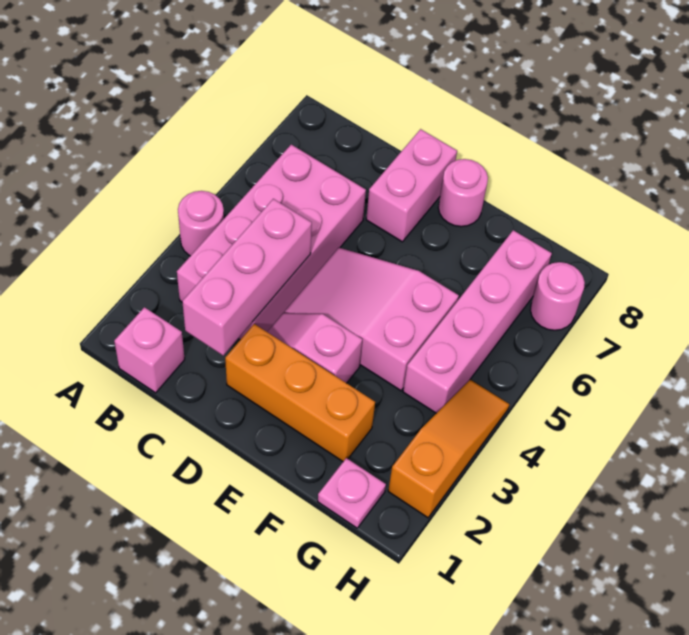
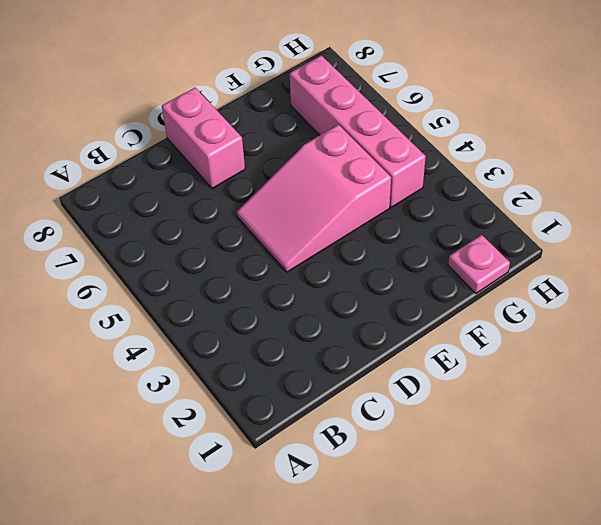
none -> pink round brick A4 level 1
none -> pink brick B1 level 1
none -> pink brick B3:C6 level 1

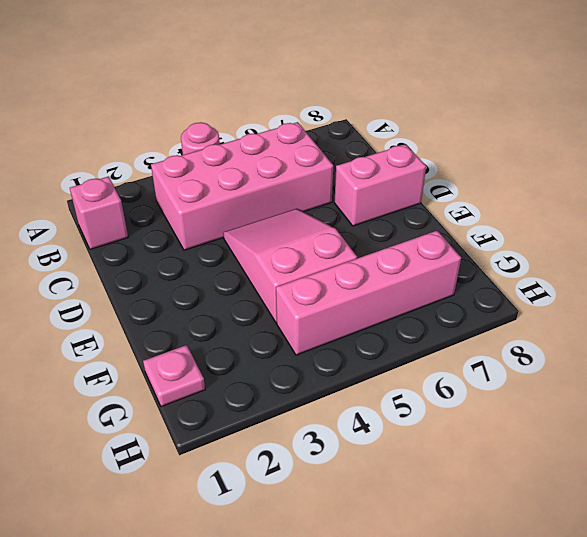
none -> orange brick D2:F2 level 1
none -> pink slope D3:E3 level 1 top E
none -> pink round brick E8 level 1

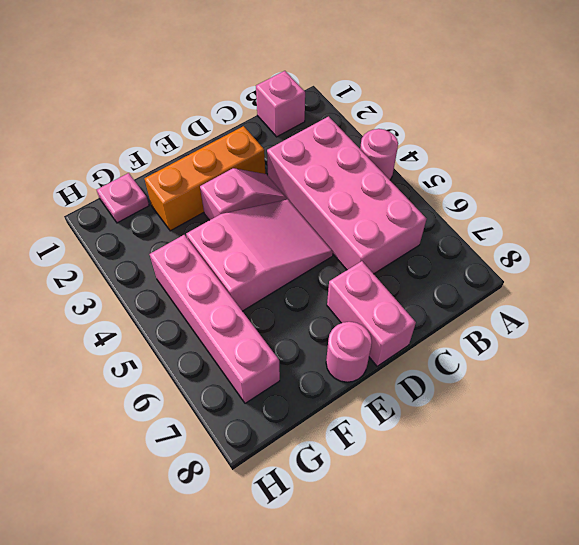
none -> orange slope H2:H4 level 1 top 2
none -> pink round brick H7 level 1
none -> pink brick C2:C4 level 2

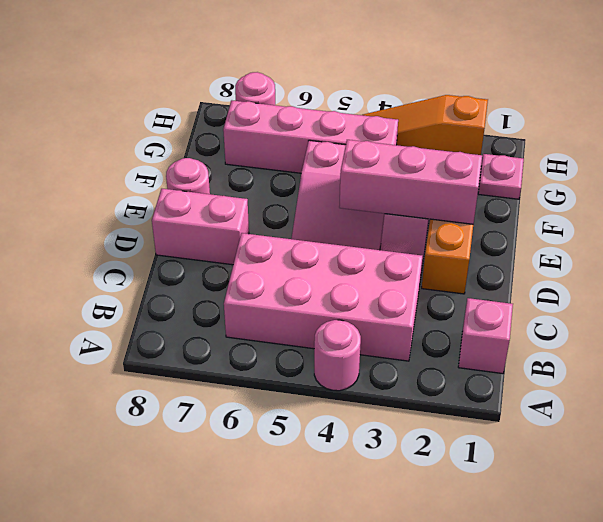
pink brick E2:E4 level 2 -> pink brick C2:C4 level 2

